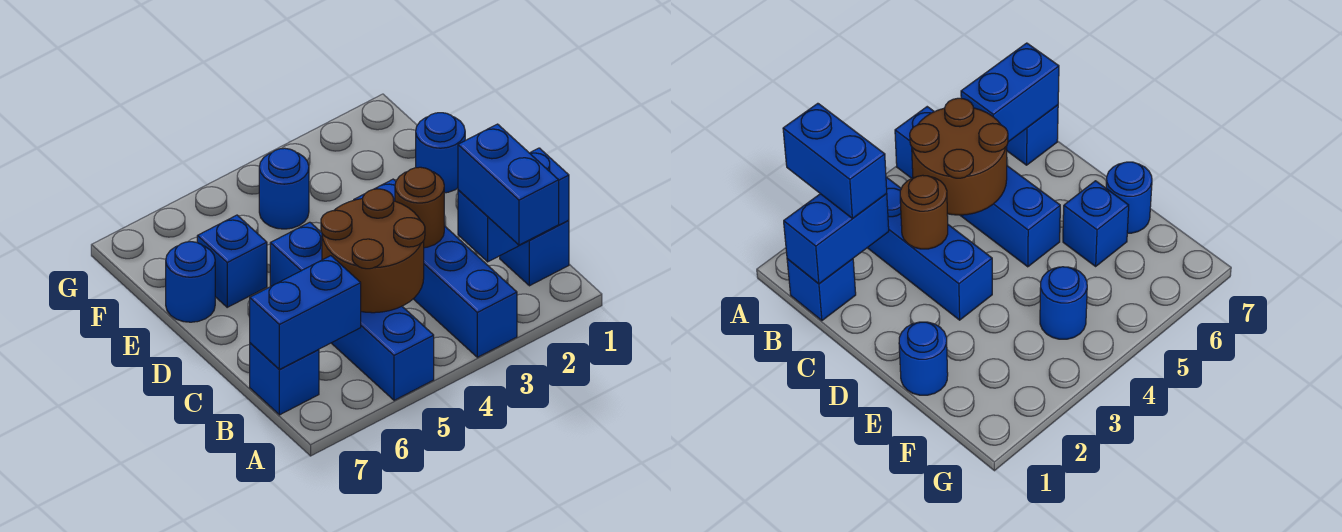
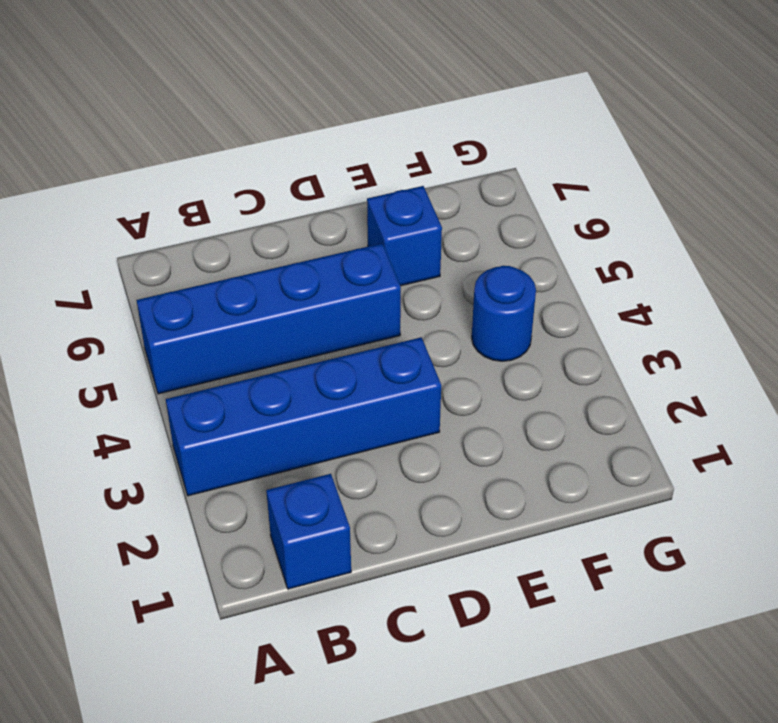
none -> blue brick B7 level 1
none -> blue round brick E1 level 1
none -> blue round brick E7 level 1

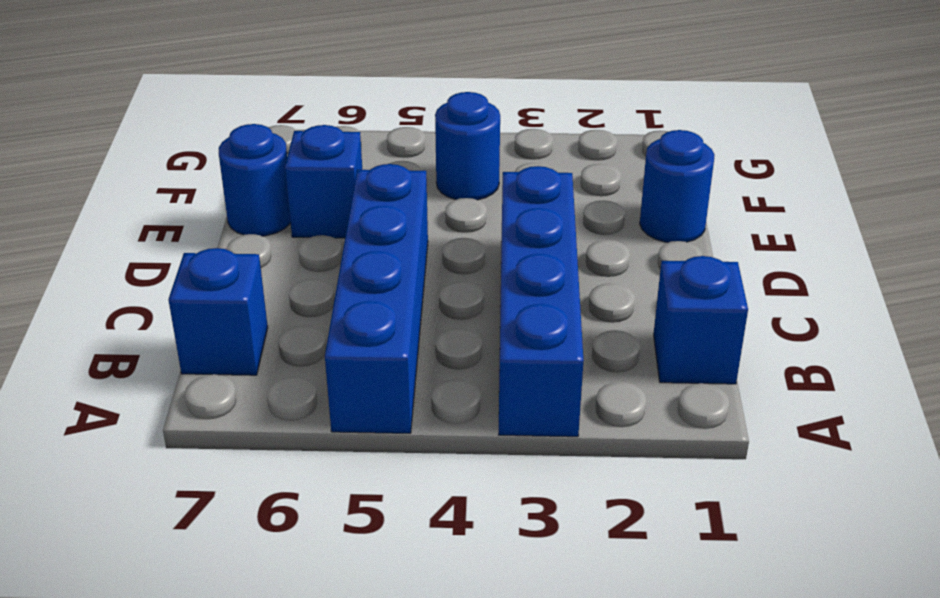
none -> blue brick B1:B2 level 2
none -> brown round brick B4:C5 level 2
none -> blue brick B6:B7 level 2

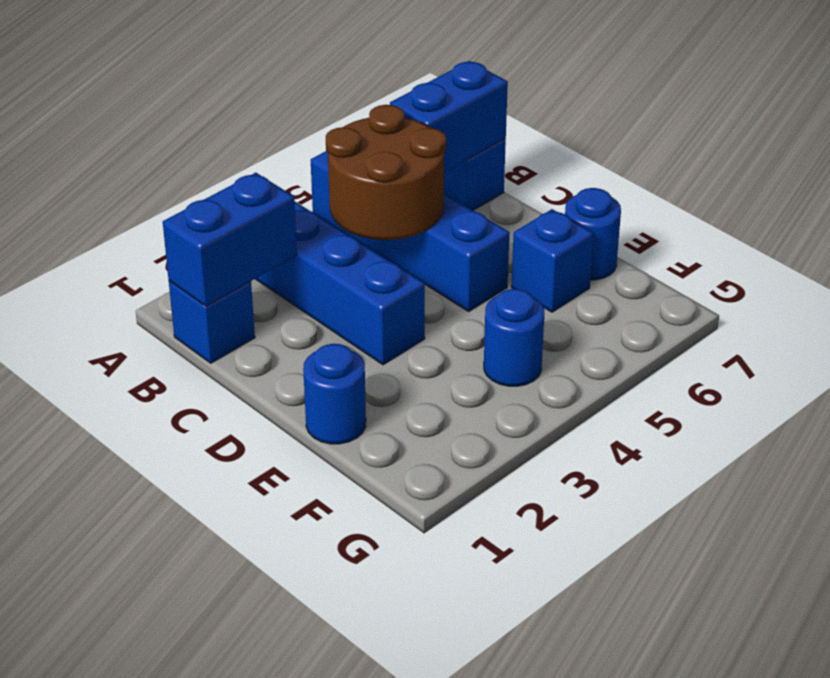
none -> brown round brick C3 level 2
none -> blue brick A2:B2 level 3

